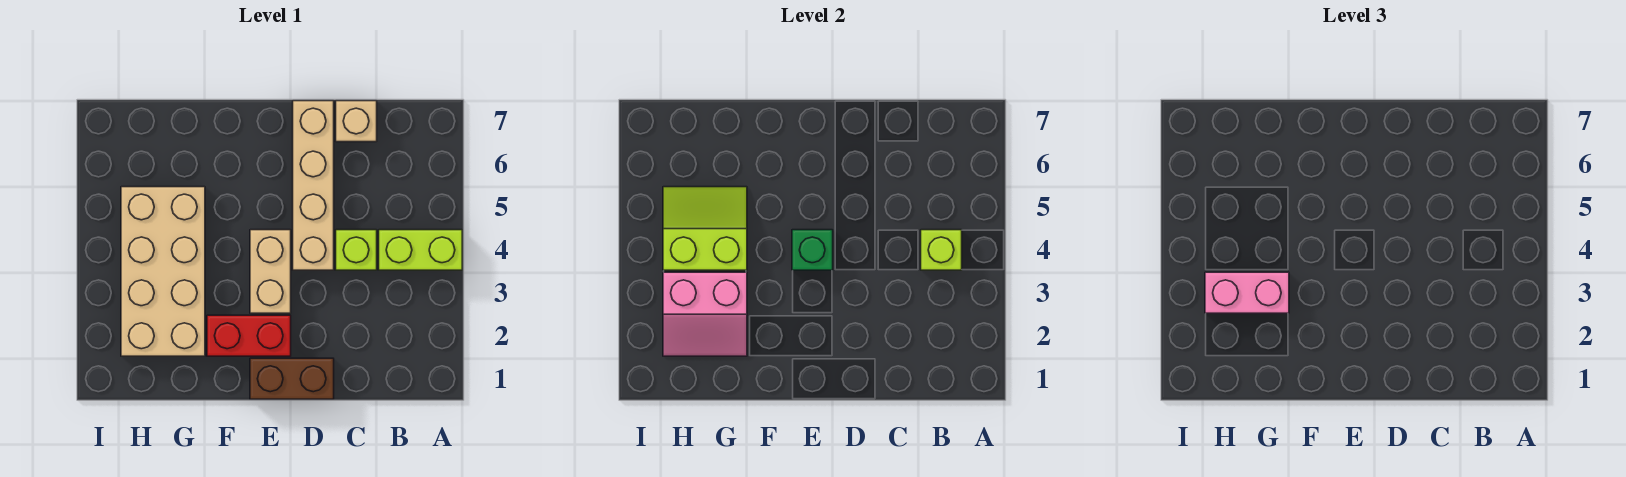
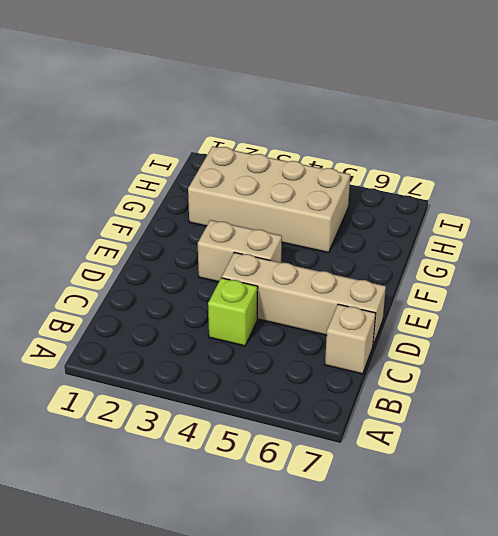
none -> lime brick A4:B4 level 1
none -> brown brick D1:E1 level 1
none -> red brick E2:F2 level 1

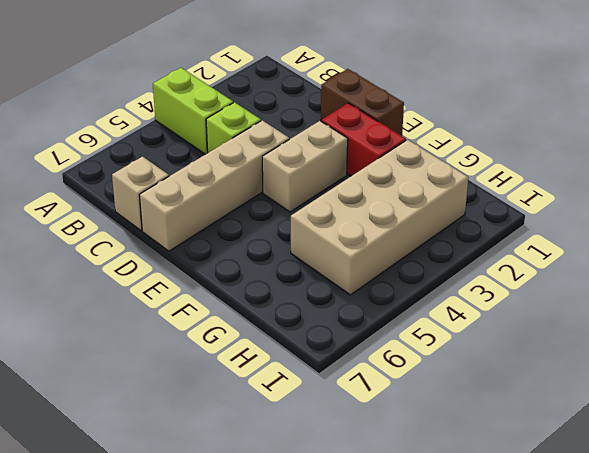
none -> lime brick B4 level 2
none -> green brick E4 level 2
none -> pink slope G2:H3 level 2 top 3

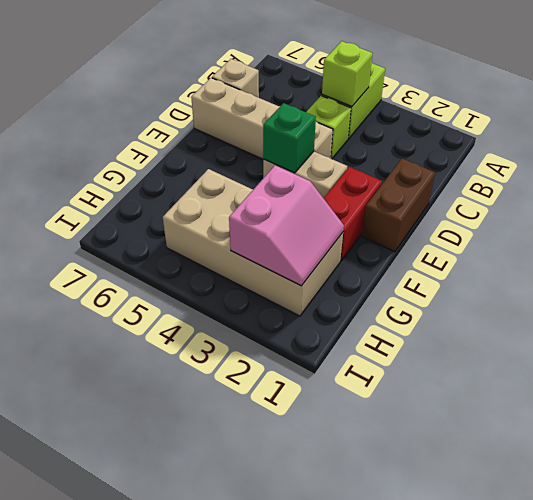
none -> lime slope G4:H5 level 2 top 4
none -> pink brick G3:H3 level 3

